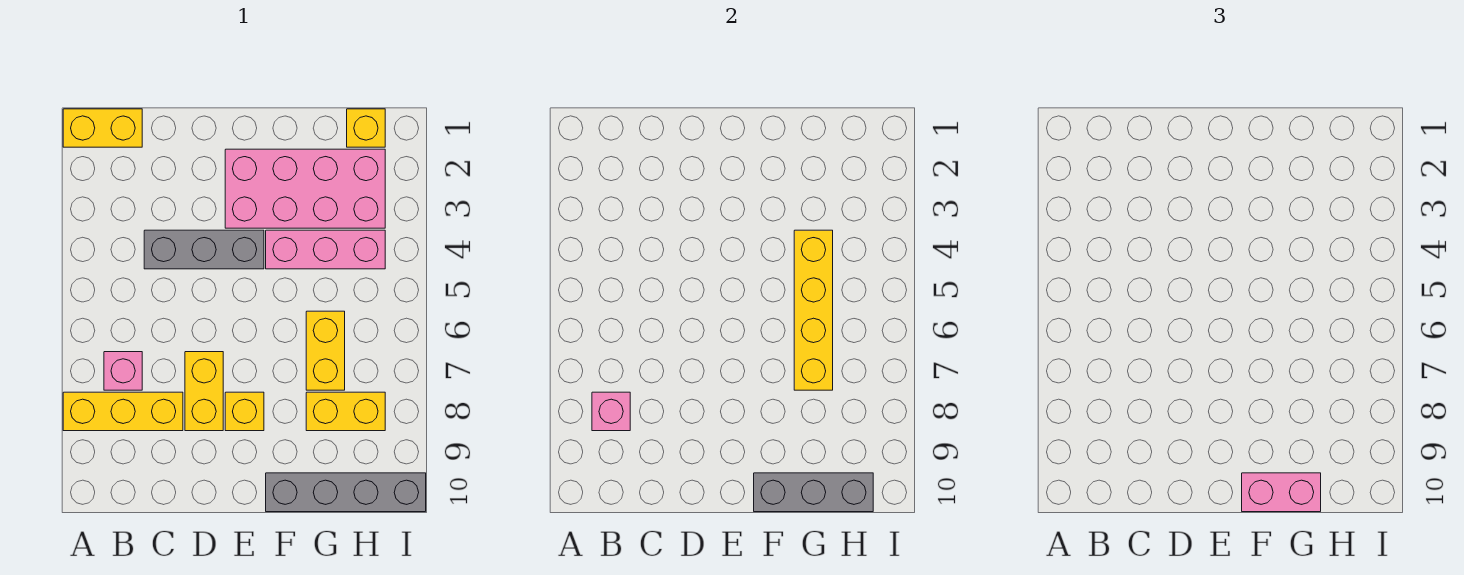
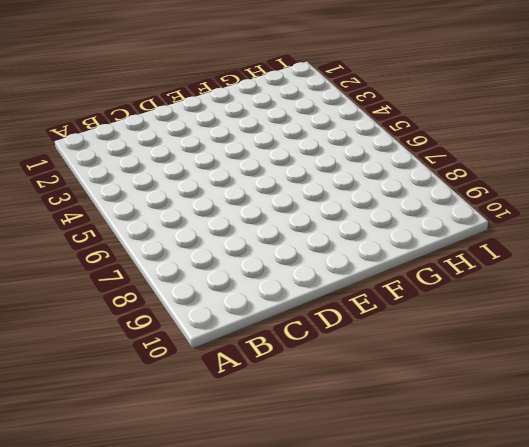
none -> yellow brick A1:B1 level 1
none -> yellow brick A8:C8 level 1
none -> pink brick B7 level 1

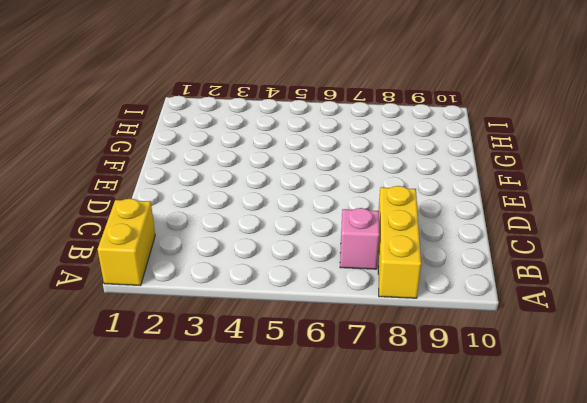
none -> grey brick C4:E4 level 1
none -> yellow brick D7:D8 level 1
none -> pink brick E2:H3 level 1

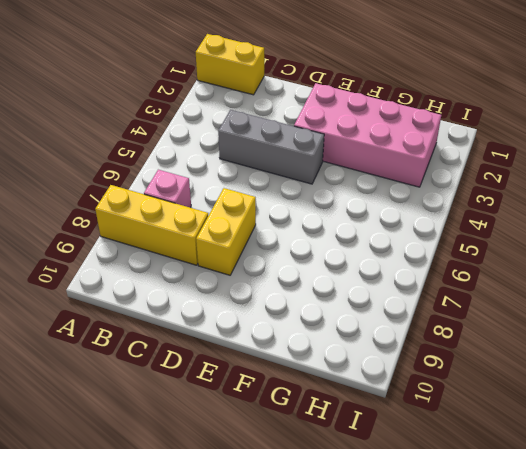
none -> yellow brick E8 level 1
none -> pink brick F4:H4 level 1
none -> grey brick F10:I10 level 1

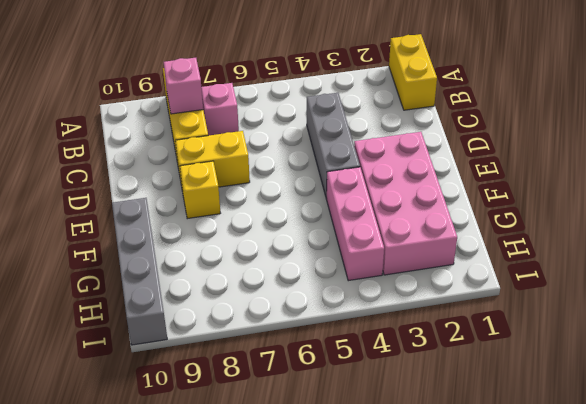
none -> yellow brick G6:G7 level 1
none -> yellow brick G8:H8 level 1
none -> yellow brick H1 level 1

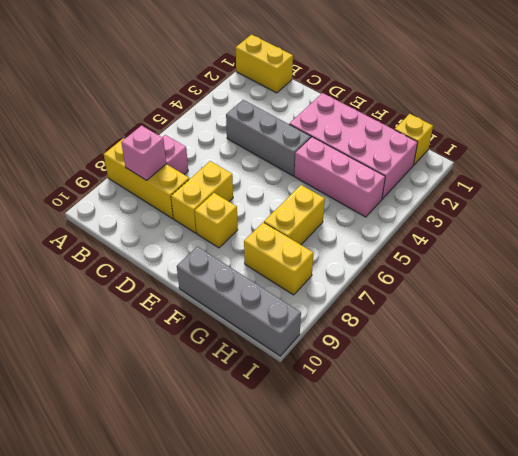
none -> grey brick F10:H10 level 2
none -> yellow brick G4:G7 level 2
none -> pink brick F10:G10 level 3

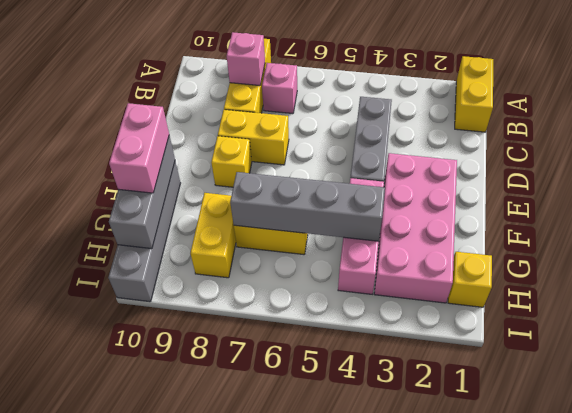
grey brick G4:G7 level 2 -> yellow brick G4:G7 level 2

